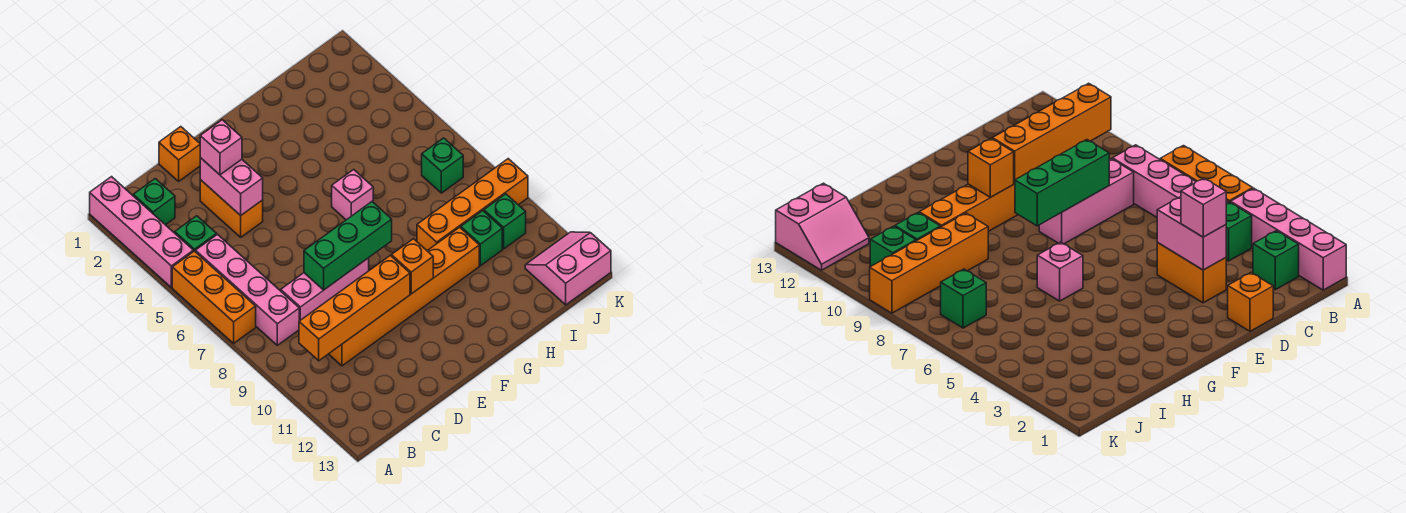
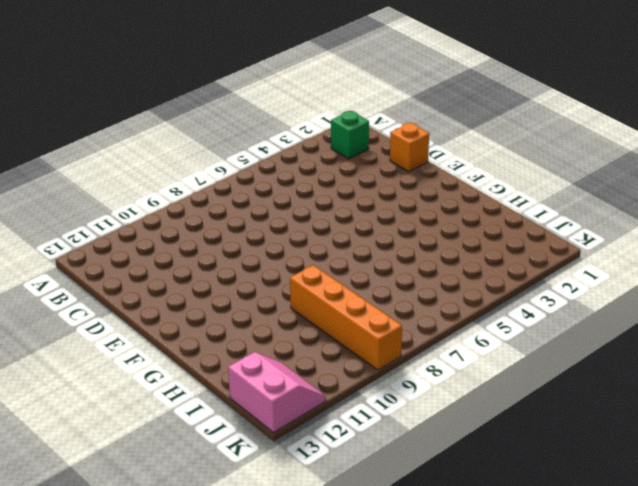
none -> pink brick A1:A4 level 1
none -> orange brick A5:A7 level 1
none -> green brick B4 level 1

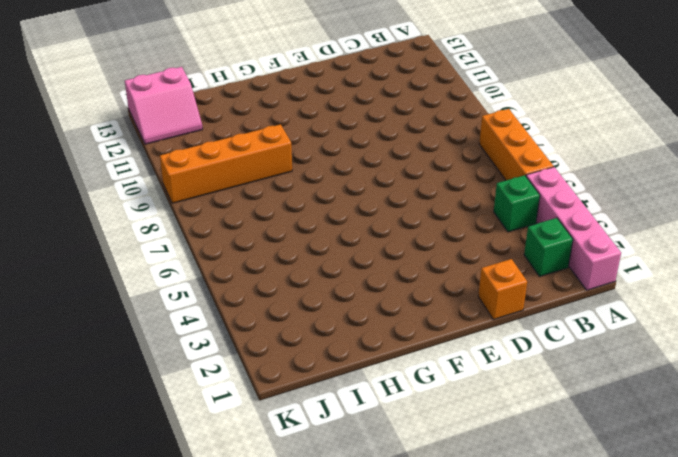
none -> pink brick B5:B8 level 1
none -> pink brick C8:E8 level 1
none -> orange brick C10:H10 level 1

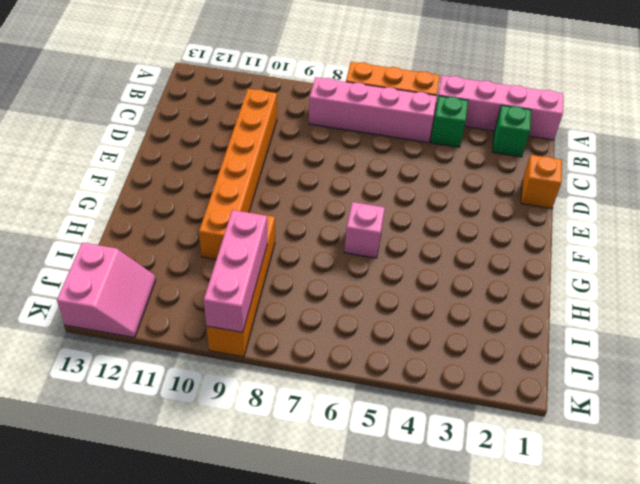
pink brick I9:K9 level 2 -> pink brick C8:E8 level 1
none -> orange brick D3:D4 level 1
none -> green brick I10 level 1
none -> green brick J7 level 1

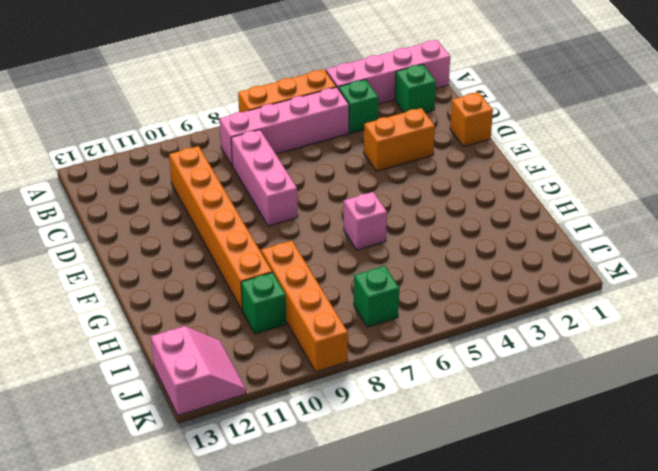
none -> green brick J10 level 1
none -> orange brick B10:E10 level 2
none -> pink brick D3:D4 level 2

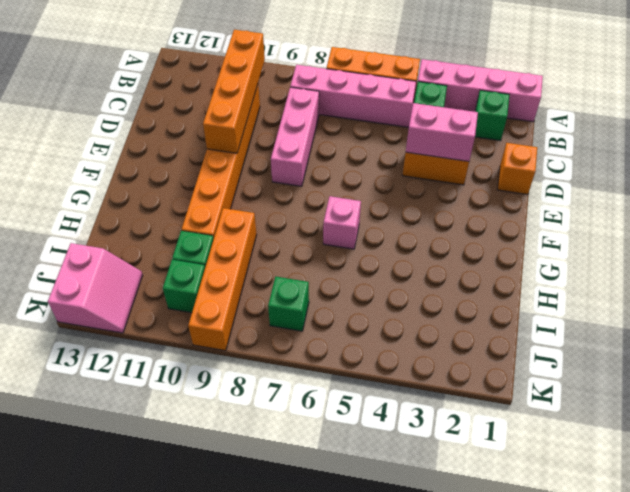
none -> green brick D8:F8 level 2
none -> orange brick F10 level 2
none -> pink brick D3 level 3

